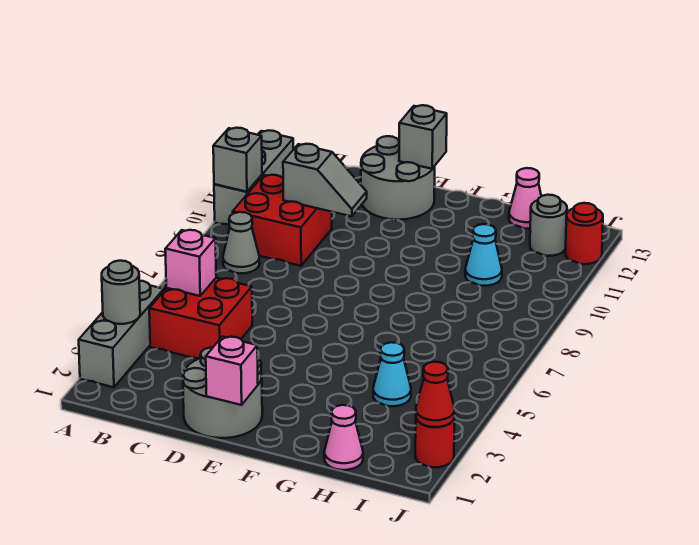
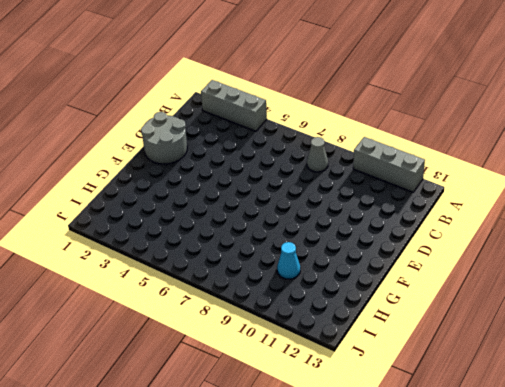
none -> red brick B4:C5 level 1
none -> red brick B9:C10 level 1
none -> grey round brick D12:E13 level 1

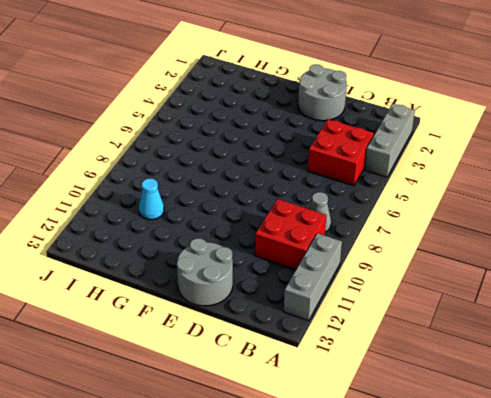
none -> pink cone H1 level 1
none -> cyan cone H4 level 1
none -> pink cone H13 level 1

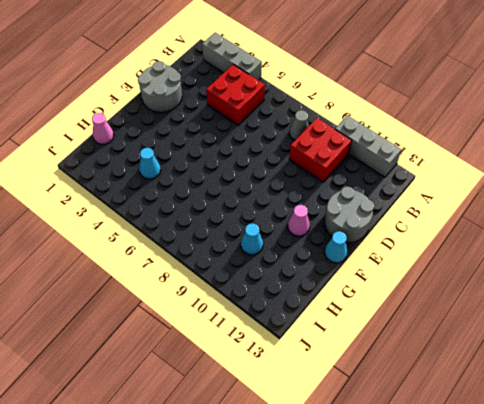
pink cone F11 level 1 -> pink cone H13 level 1
cyan cone F13 level 1 -> none
none -> grey round brick I12 level 1
none -> red round brick J2 level 1
none -> red round brick J12 level 1

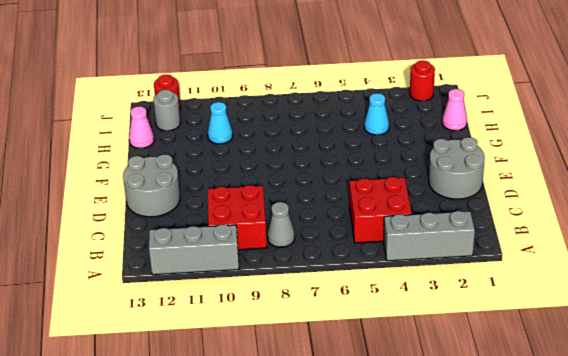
none -> grey round brick A3 level 2
none -> grey brick A10 level 2
none -> pink brick B5 level 2

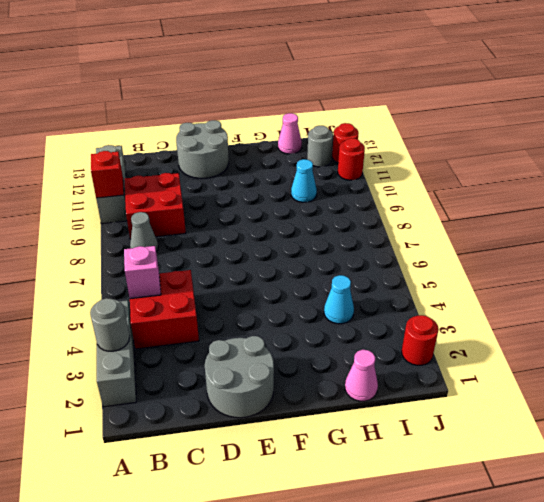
red brick A10 level 2 -> grey brick A10 level 2
red round brick J11 level 1 -> none
none -> grey slope C10:D10 level 2 top C
none -> pink brick E1 level 2
none -> grey brick E13 level 2

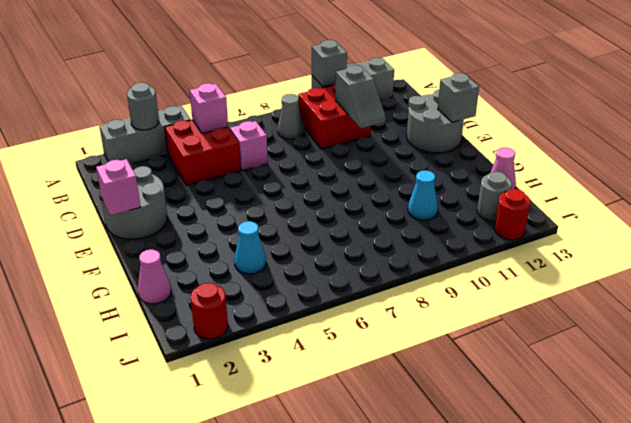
pink brick C6 level 1 -> none
none -> red cone J2 level 2

